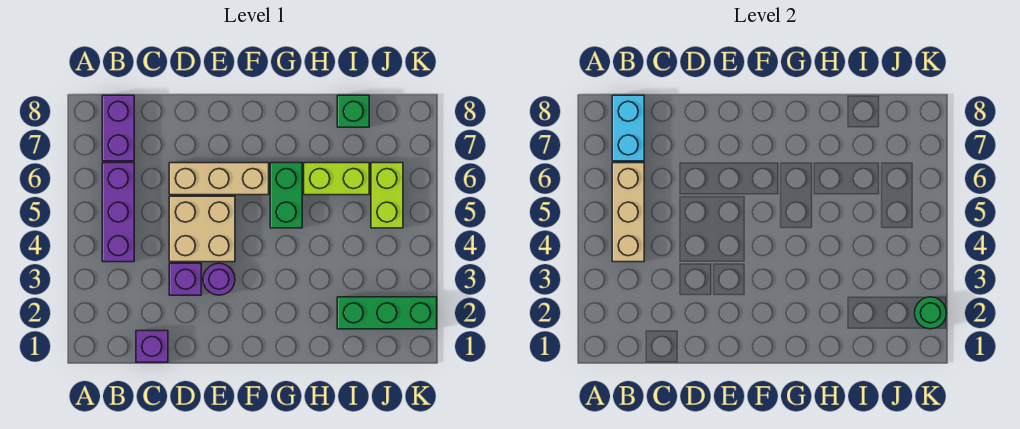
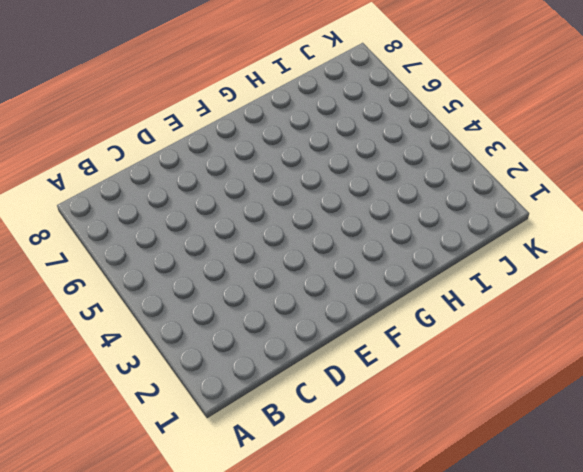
none -> purple brick B4:B6 level 1
none -> purple brick B7:B8 level 1
none -> purple brick C1 level 1

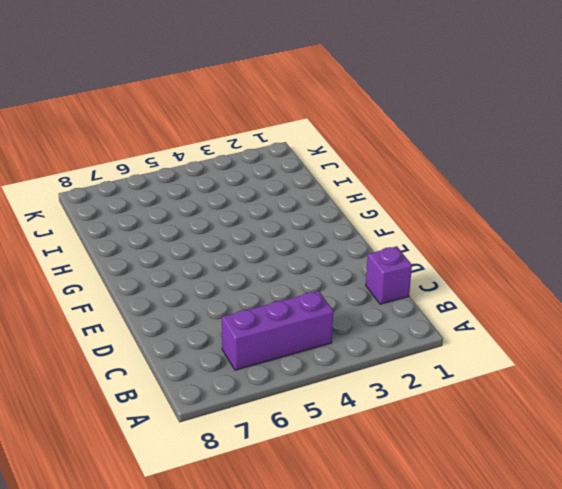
none -> purple brick B7:B8 level 1
none -> purple brick D3 level 1
none -> tan brick D4:E5 level 1

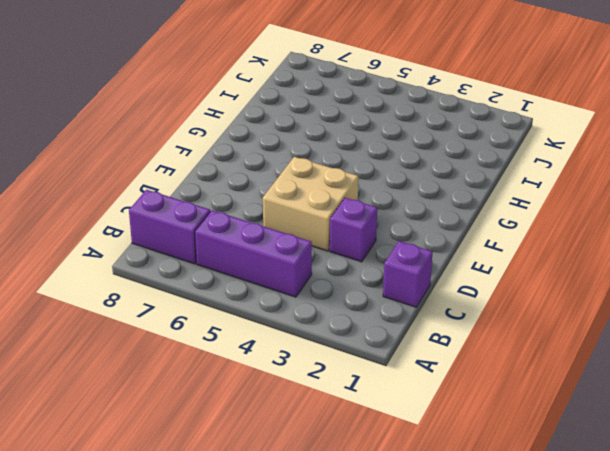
none -> tan brick D6:F6 level 1
none -> purple round brick E3 level 1
none -> green brick G5:G6 level 1

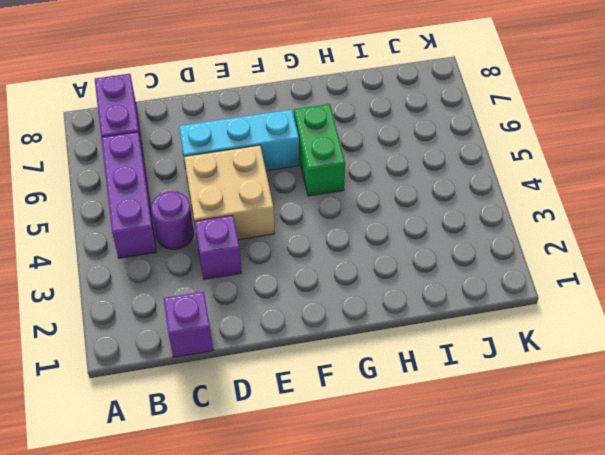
purple round brick C4 level 1 -> purple round brick E3 level 1
cyan brick D6:F6 level 1 -> tan brick D6:F6 level 1
none -> lime brick H6:I6 level 1
none -> green brick I2:K2 level 1
none -> green brick I8 level 1

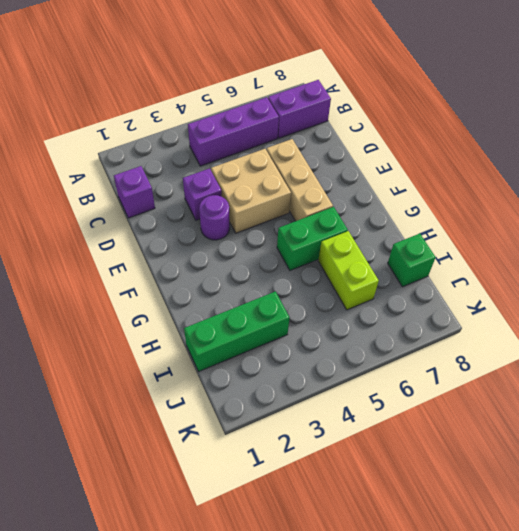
green brick I1:I3 level 1 -> green brick I2:K2 level 1
none -> lime brick J5:J6 level 1
none -> tan brick B4:B6 level 2
none -> cyan brick B7:B8 level 2

